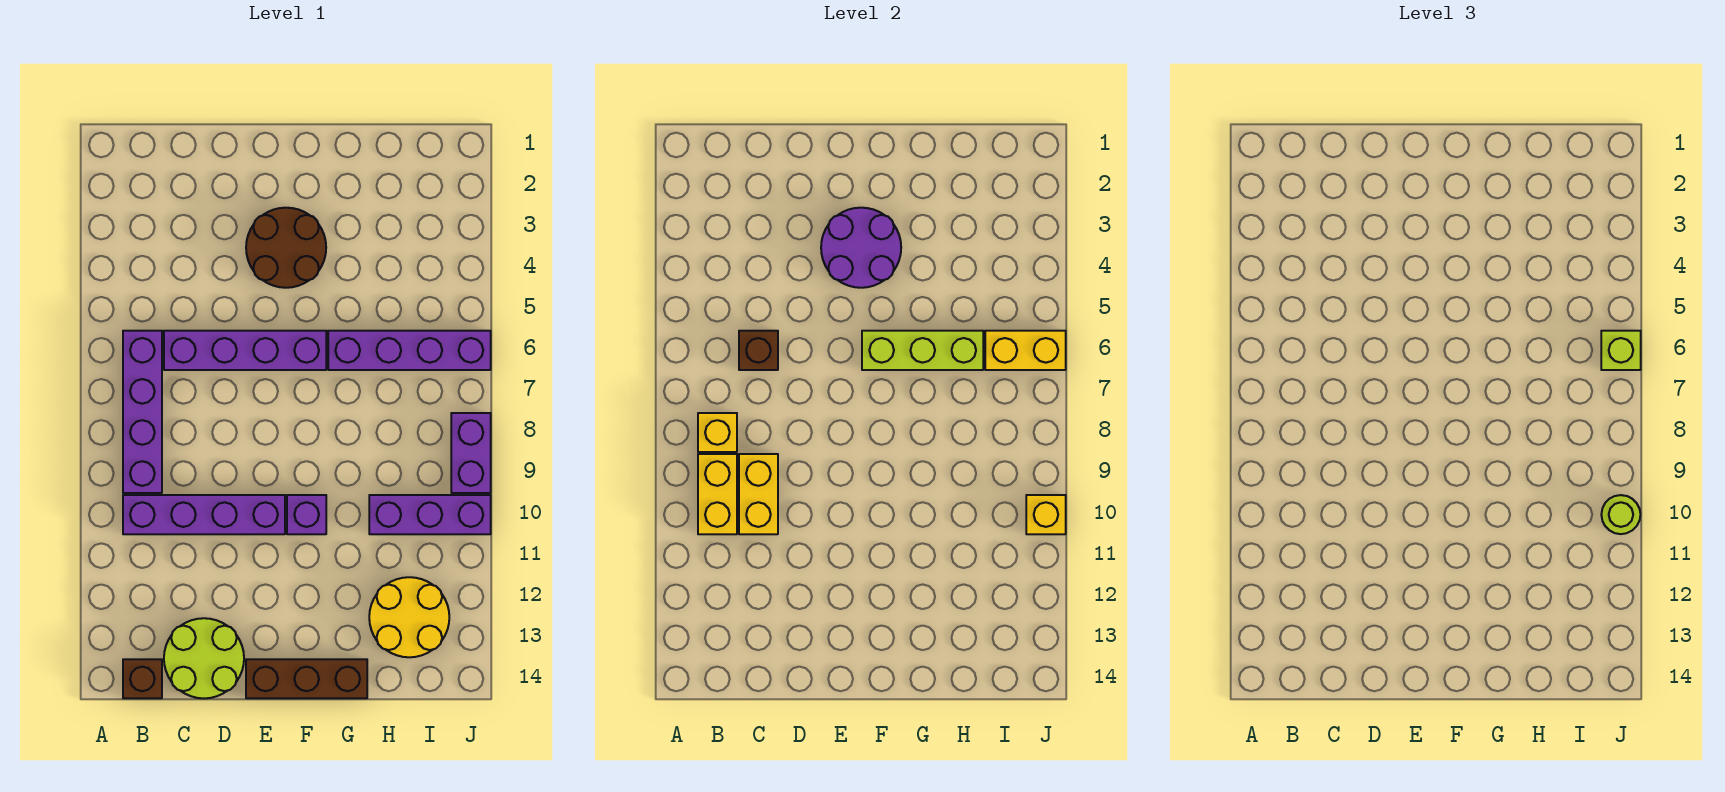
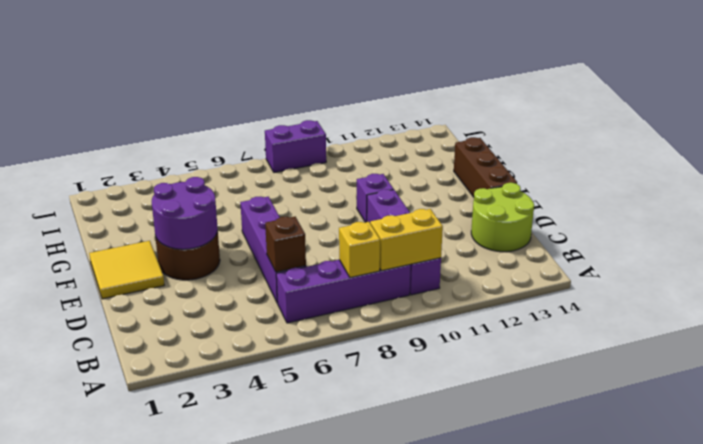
yellow tile E1:F2 level 1 -> none
none -> brown brick B14 level 1
none -> purple brick G6:J6 level 1
none -> purple brick H10:J10 level 1

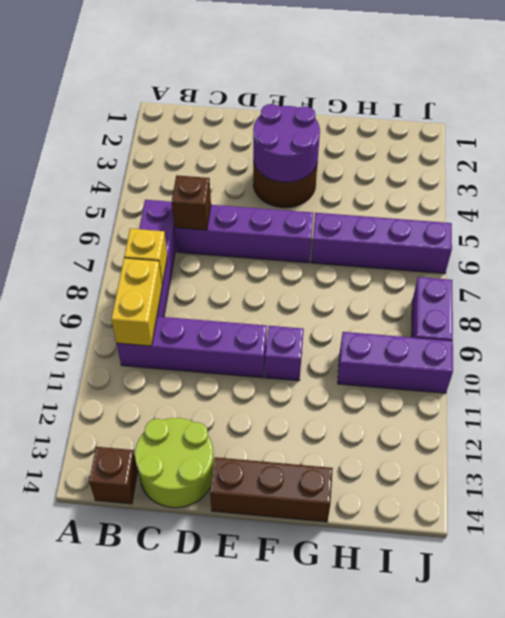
none -> yellow round brick H12:I13 level 1
none -> yellow brick C9:C10 level 2
none -> lime brick F6:H6 level 2

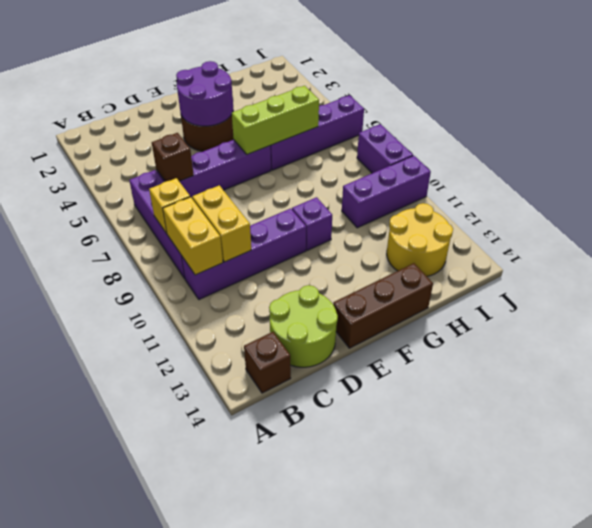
none -> yellow brick I6:J6 level 2
none -> yellow brick J10 level 2
none -> lime brick J6 level 3

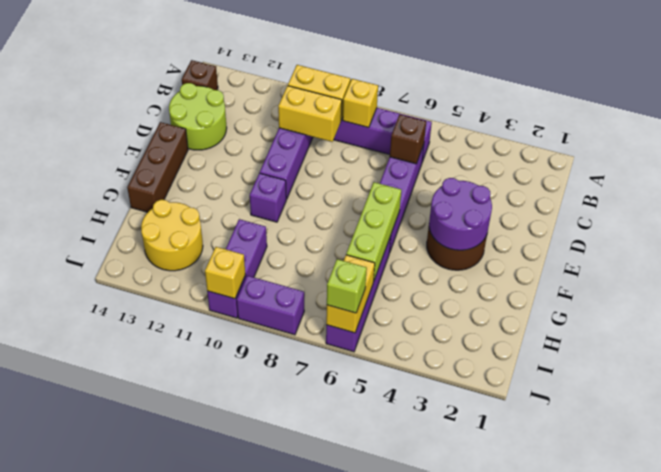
none -> lime round brick J10 level 3

